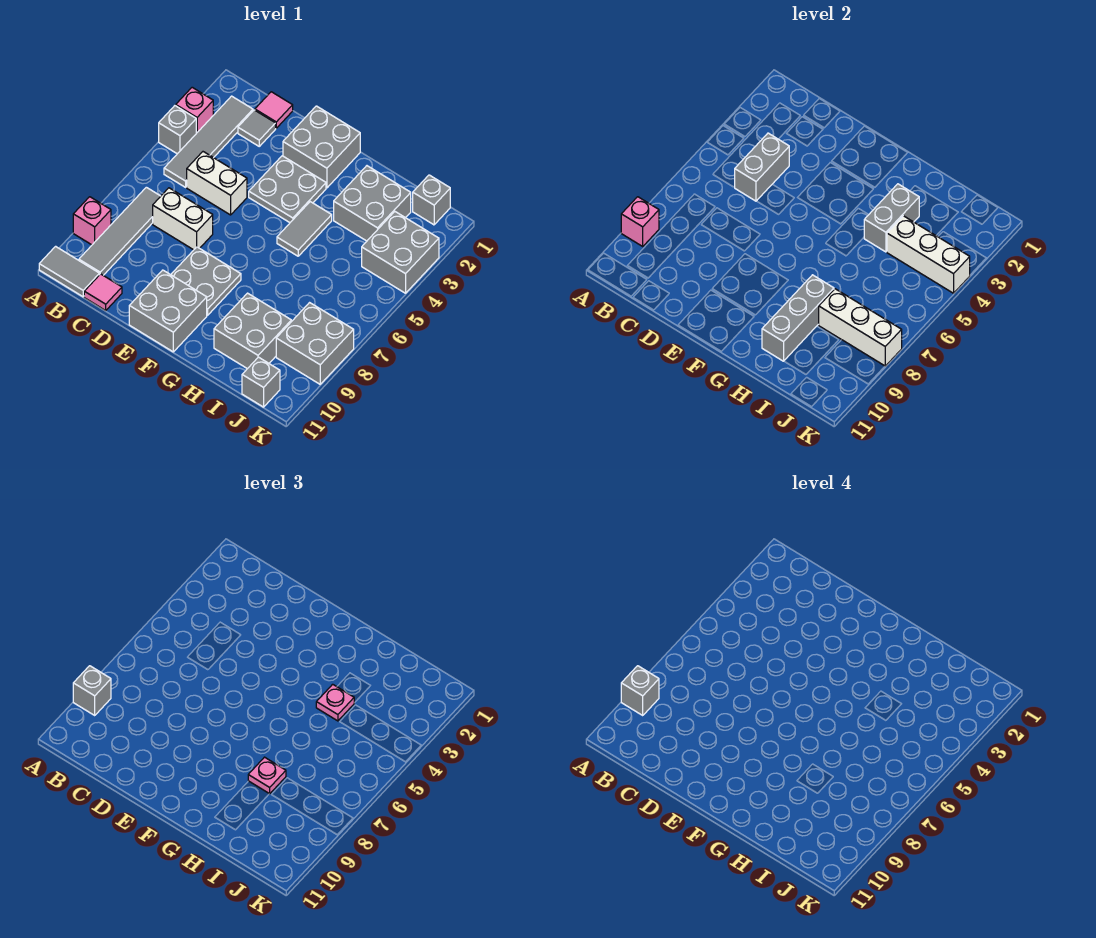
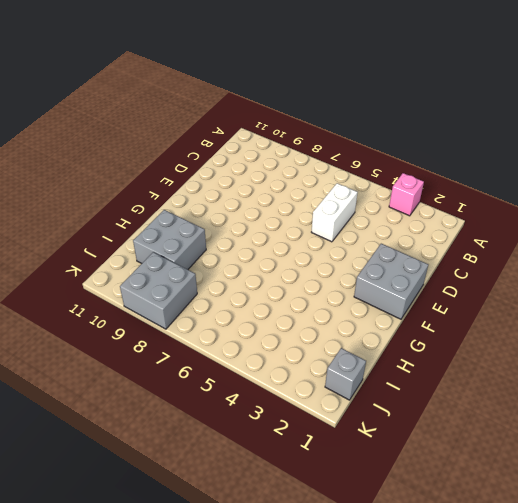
none -> grey brick A4 level 1
none -> pink brick A9 level 1
none -> grey tile A11:B11 level 1
none -> grey tile B2:B5 level 1

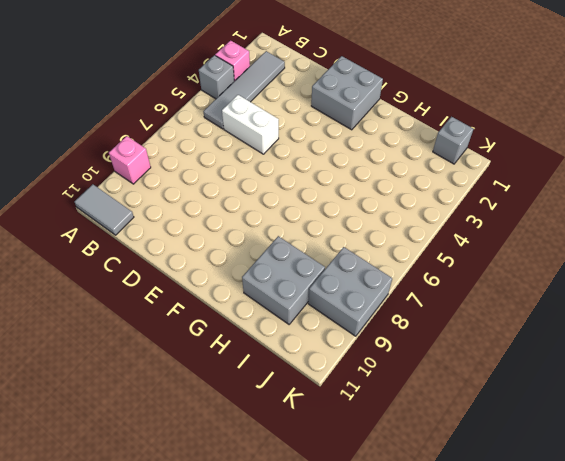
none -> grey tile B7:B10 level 1
none -> pink tile C1 level 1
none -> grey tile C2 level 1
none -> white brick C7:D7 level 1

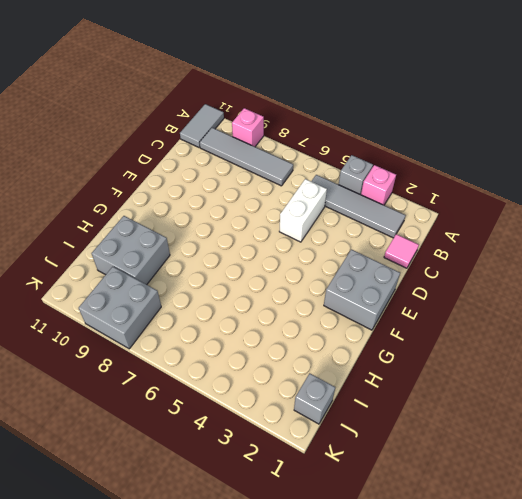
none -> grey tile C2 level 1
none -> white brick C7:D7 level 1
none -> pink tile C11 level 1
none -> grey plate E3:F4 level 1

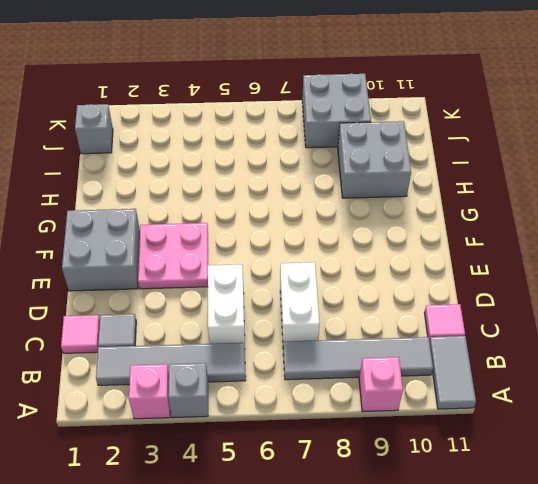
pink plate E3:F4 level 1 -> grey plate E3:F4 level 1
none -> grey plate E8:F9 level 1
none -> grey brick E10:F11 level 1
none -> grey tile G4:G5 level 1
none -> grey brick H2:I3 level 1

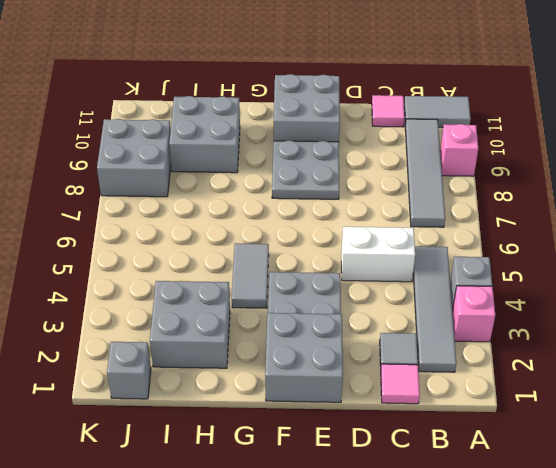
none -> white brick C7:D7 level 1
none -> grey brick J3:K4 level 1
none -> grey brick J11 level 1
none -> pink brick A9 level 2

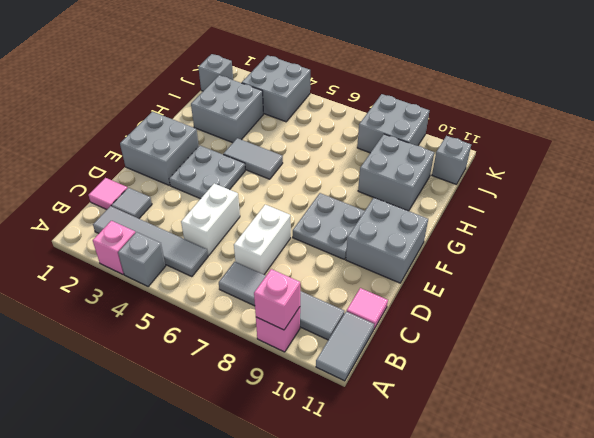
none -> grey brick C4:C5 level 2
none -> grey brick H3:H4 level 2
none -> grey brick H8:H10 level 2
none -> white brick I4:K4 level 2

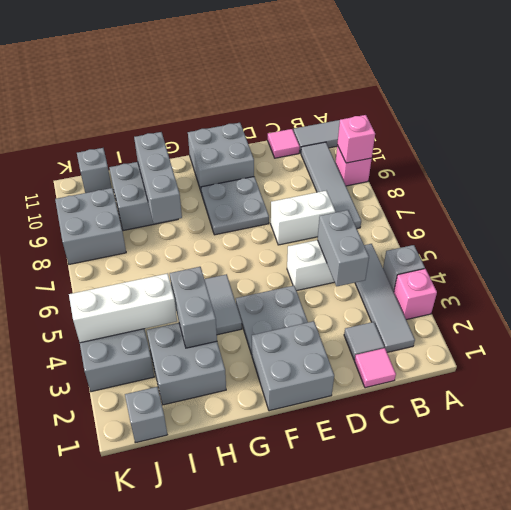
none -> white brick I8:K8 level 2
none -> grey brick A9 level 3
none -> pink plate H4 level 3
none -> pink plate H8 level 3

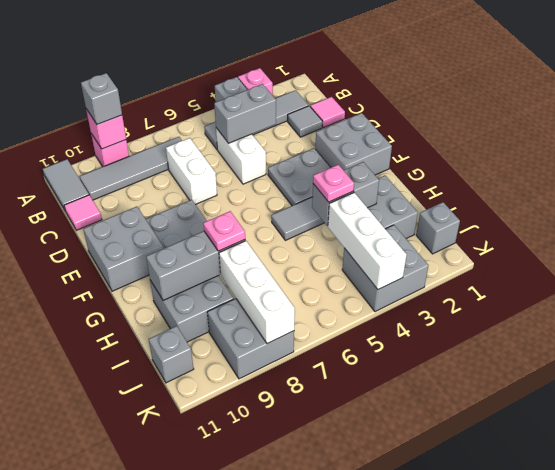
none -> grey brick A9 level 4

